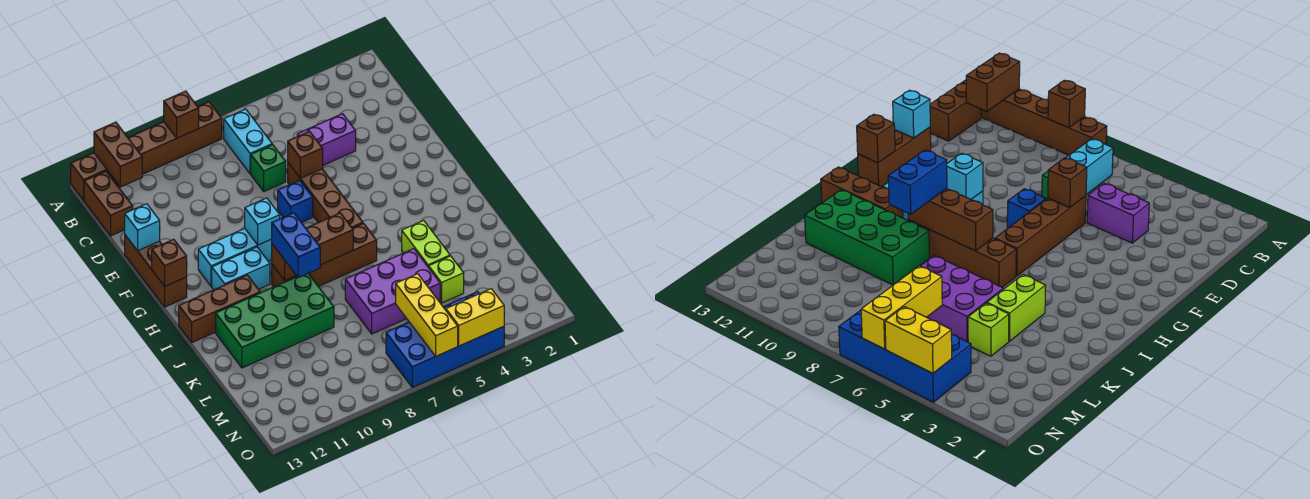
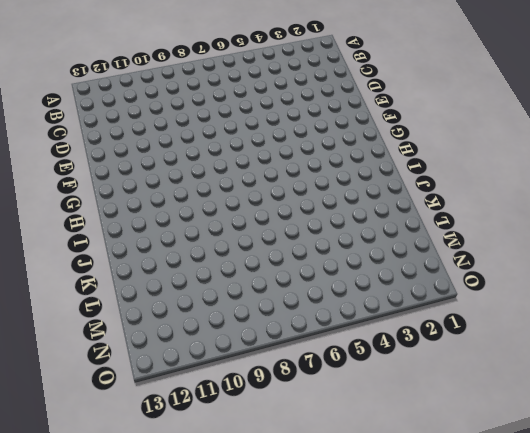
none -> brown brick A8:A13 level 1
none -> cyan brick B7:C7 level 1
none -> brown brick B13:C13 level 1

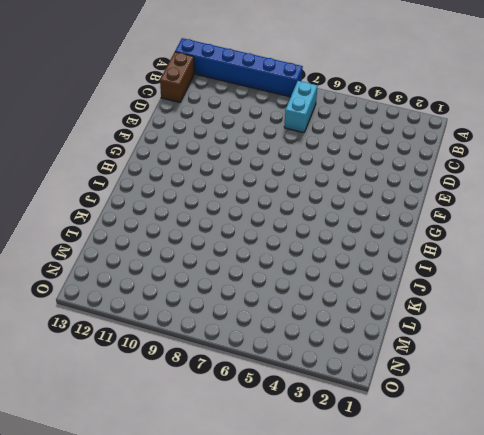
blue brick A8:A13 level 1 -> brown brick A8:A13 level 1
none -> purple brick D4:D5 level 1
none -> green brick D7 level 1
none -> brown brick E6:H6 level 1

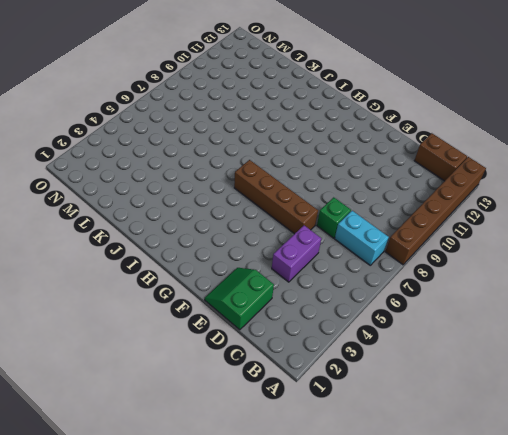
green slope D1:E2 level 1 top D -> none
none -> brown brick E13:G13 level 1
none -> blue brick F7 level 1
none -> cyan brick G9:G11 level 1

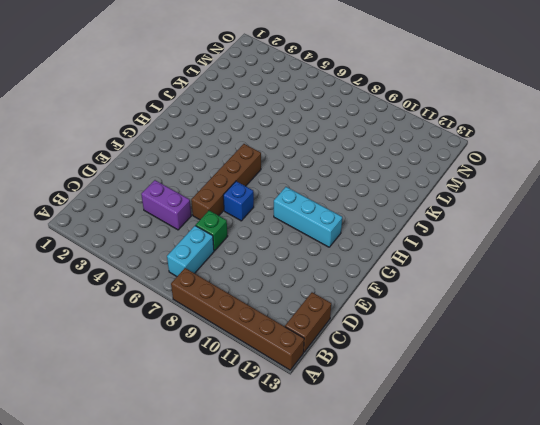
none -> brown brick E13:G13 level 1
none -> cyan brick H10:H11 level 1
none -> brown brick I6:I9 level 1

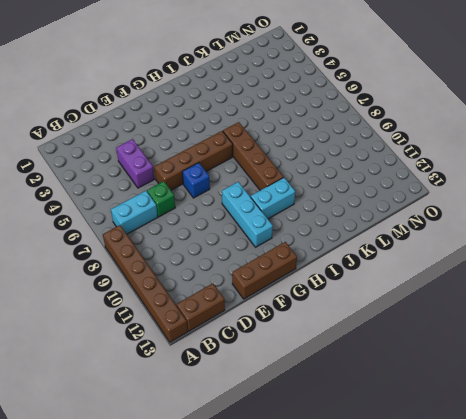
cyan brick H10:I10 level 1 -> cyan brick H10:H11 level 1
none -> brown brick I11:I13 level 1
none -> lime brick J4:K4 level 1
none -> green brick J9:K12 level 1

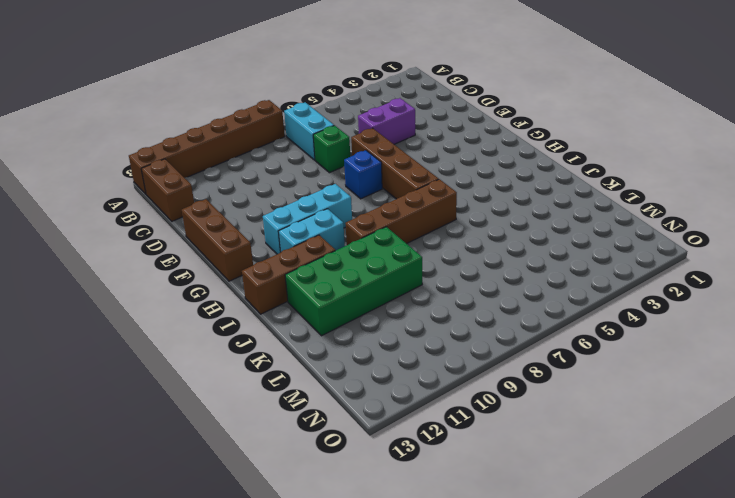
none -> lime brick J4:K4 level 1
none -> purple brick K5:L7 level 1
none -> lime brick L4 level 1

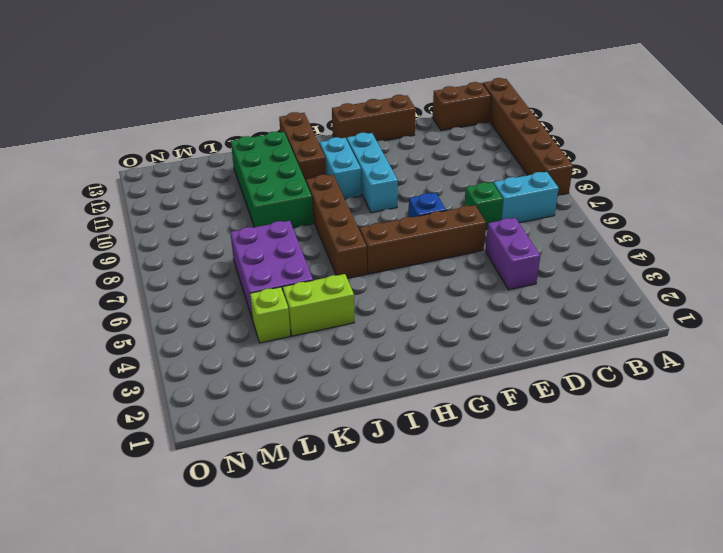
none -> blue brick N4:O7 level 1
none -> brown brick A9 level 2
none -> brown brick A12:B12 level 2

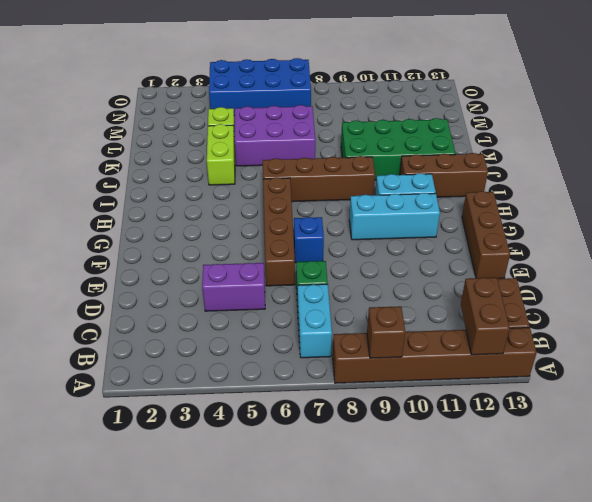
none -> brown brick E6 level 2
none -> cyan brick E13 level 2
none -> cyan brick G9 level 2

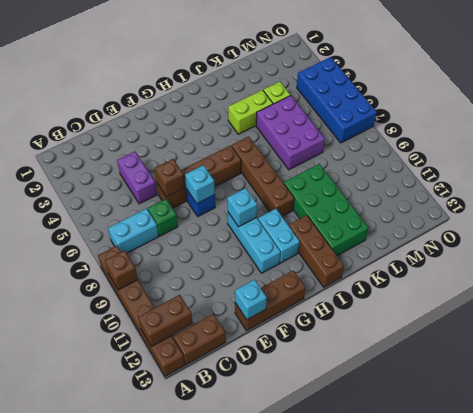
cyan brick F7 level 2 -> none
none -> brown brick G13 level 2
none -> brown brick I7:I9 level 2
none -> yellow brick M6:O6 level 2

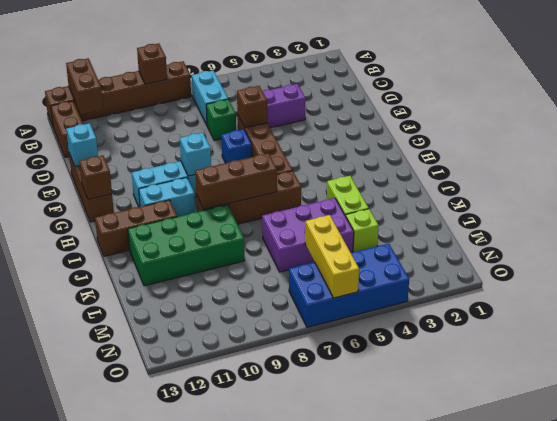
none -> yellow brick O4:O5 level 2
none -> blue brick I9:J9 level 3

